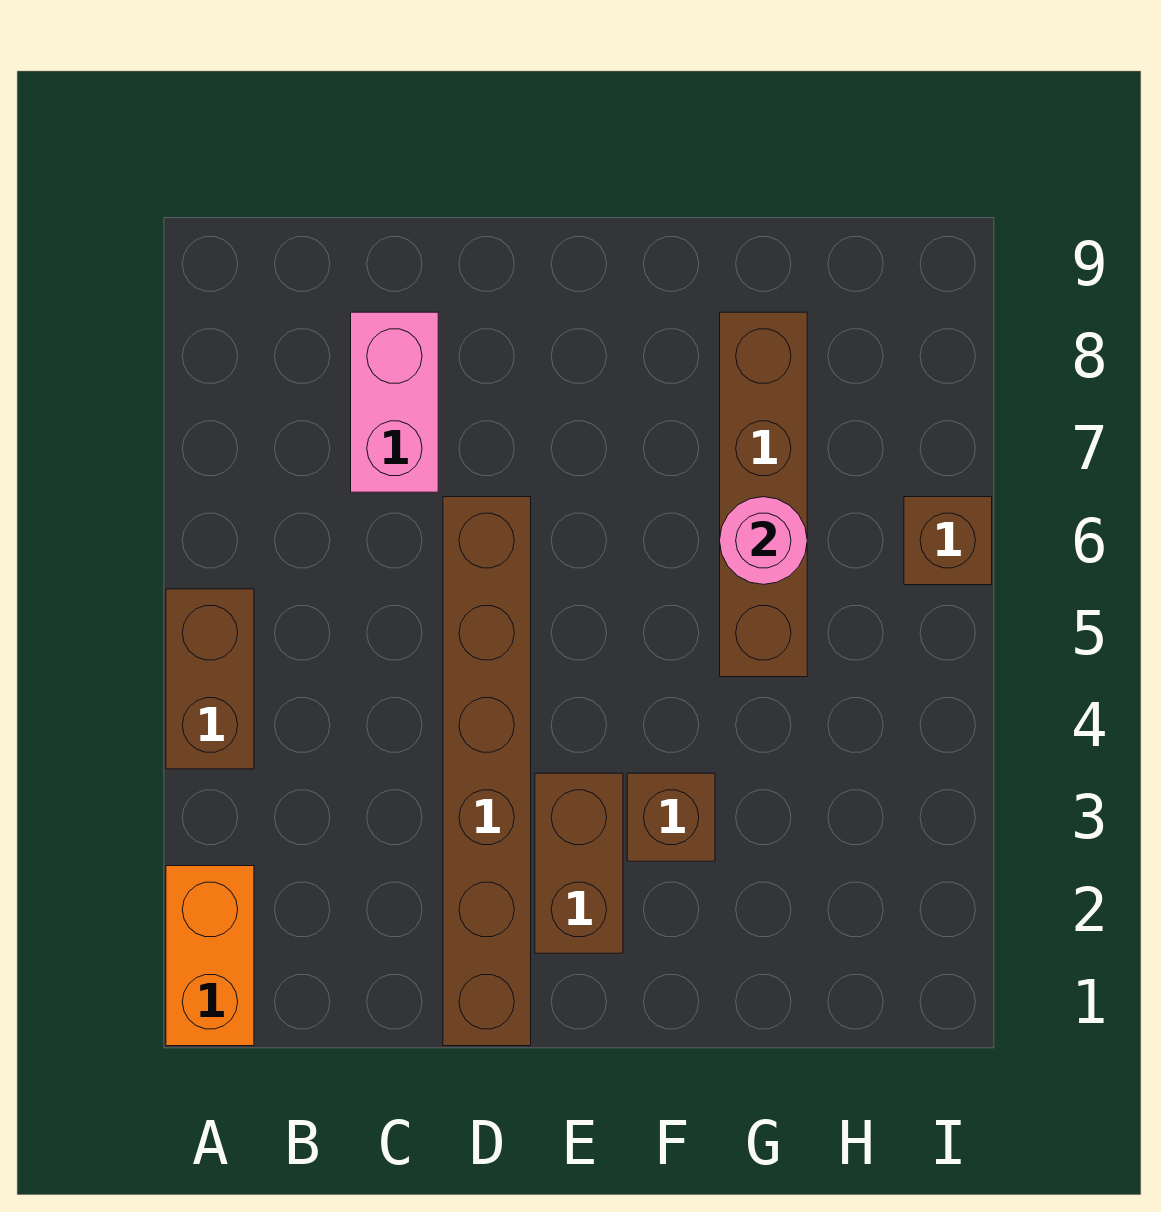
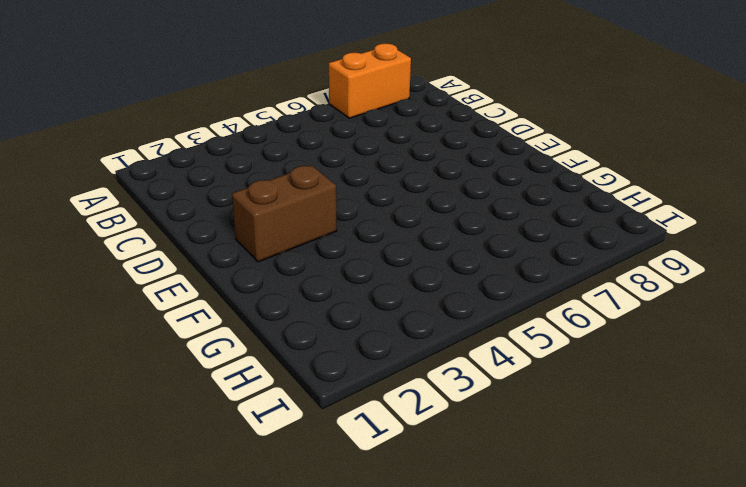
orange brick A7:A8 level 1 -> orange brick A1:A2 level 1
none -> brown brick A4:A5 level 1
none -> pink brick C7:C8 level 1

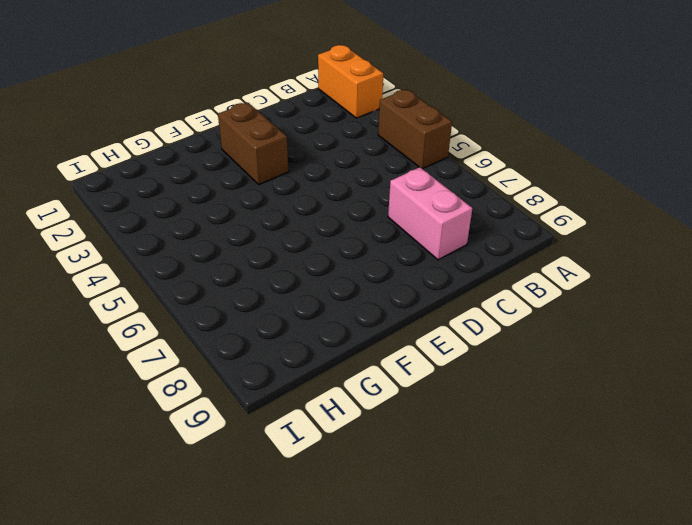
none -> brown brick D1:D6 level 1
none -> brown brick F3 level 1

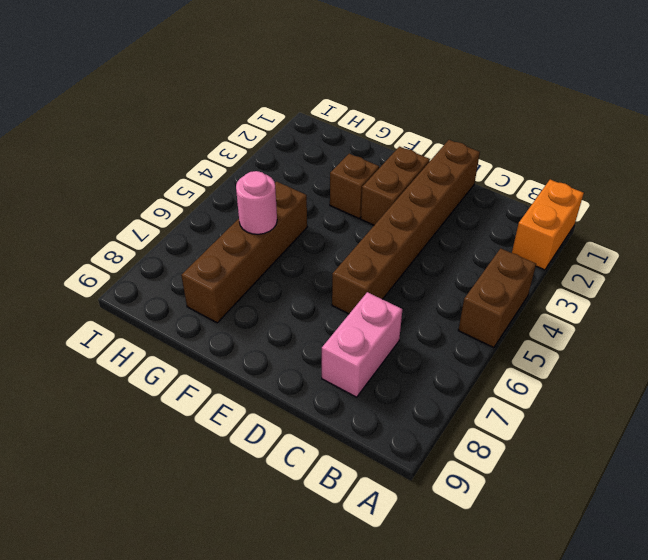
none -> brown brick I6 level 1

